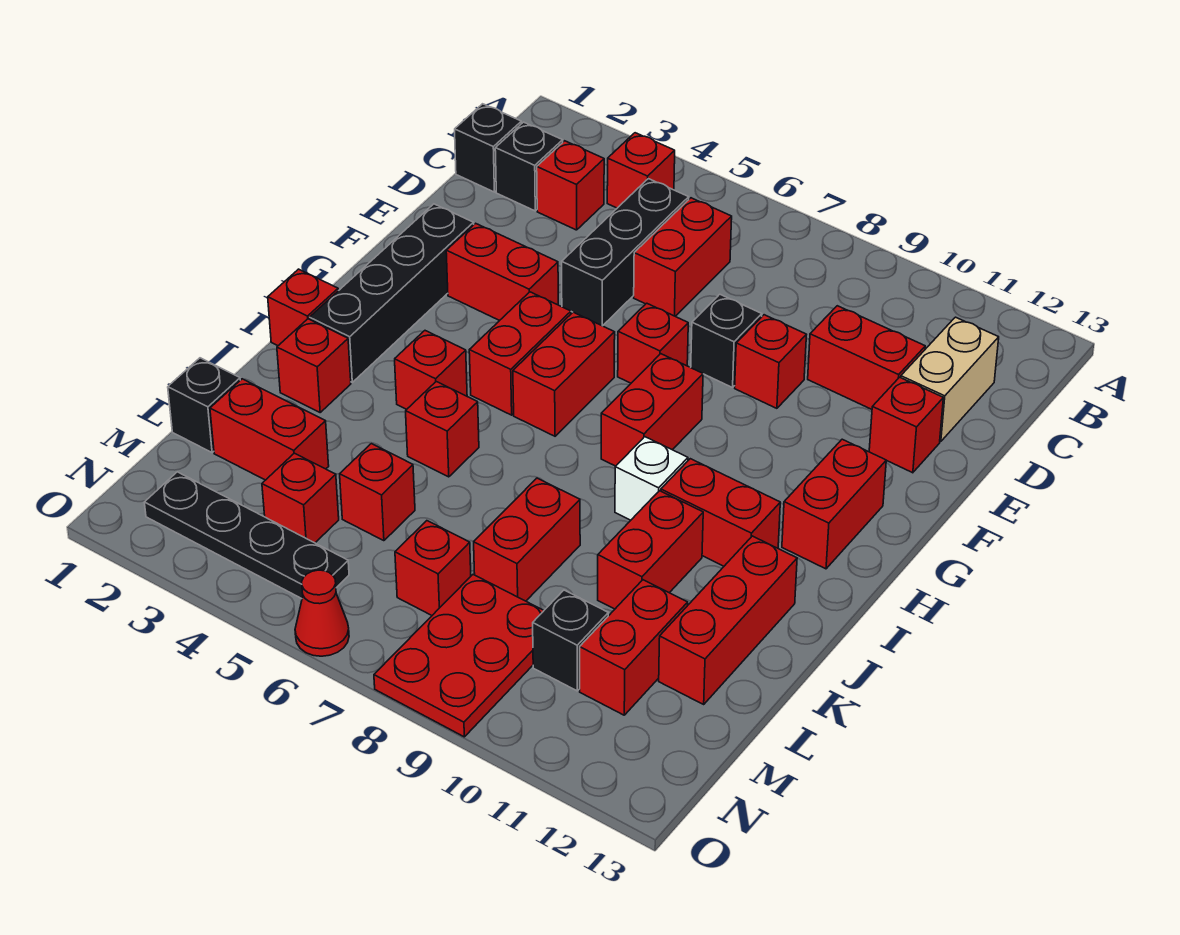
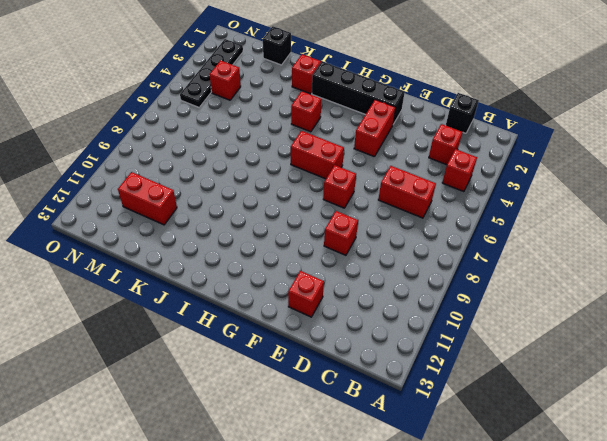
none -> black brick C2 level 1
none -> black brick C5:E5 level 1
none -> tan brick C12:D12 level 1
none -> red brick D10:D11 level 1

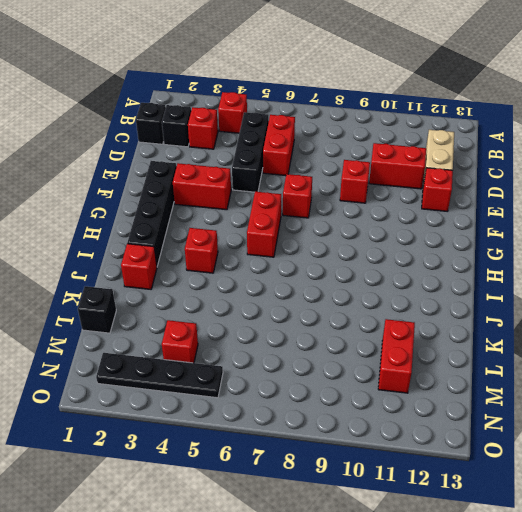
none -> black brick E8 level 1
none -> red brick G5:H5 level 1
none -> red brick G8:H8 level 1
none -> red brick G12:H12 level 1

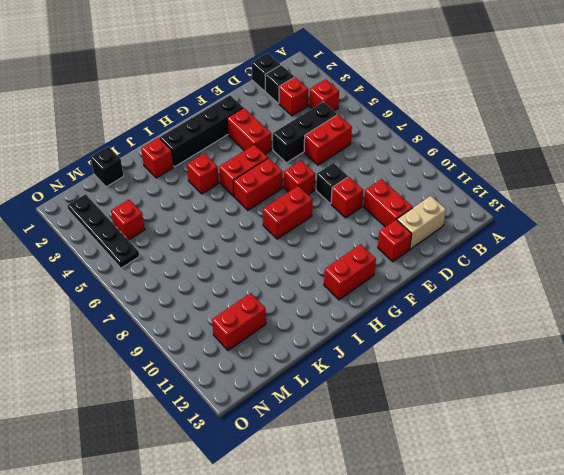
none -> red brick I1 level 1
none -> white brick I9 level 1
none -> red brick I10:I11 level 1
none -> red brick J5 level 1

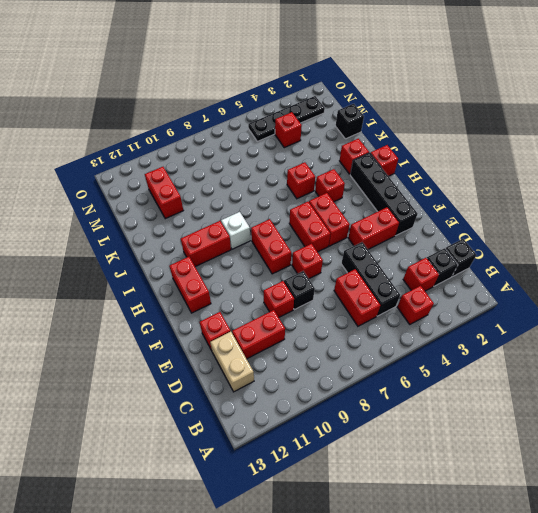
none -> red brick J10:K10 level 1
none -> red brick J12:L12 level 1
none -> red brick K8:L8 level 1
none -> red brick L2:L3 level 1

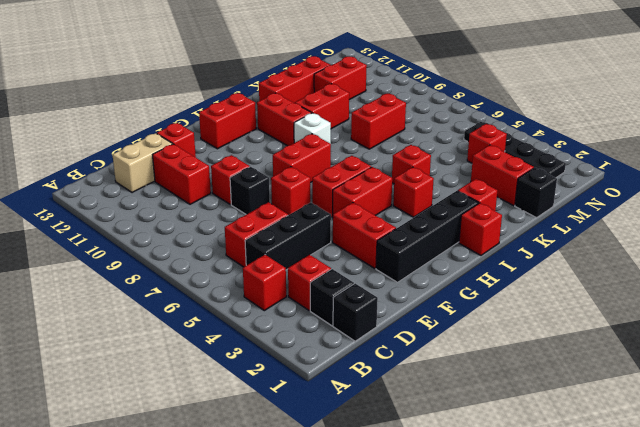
none -> red brick L5 level 1
none -> red brick M7 level 1
none -> red plate M8:O9 level 1
none -> black brick M10 level 1

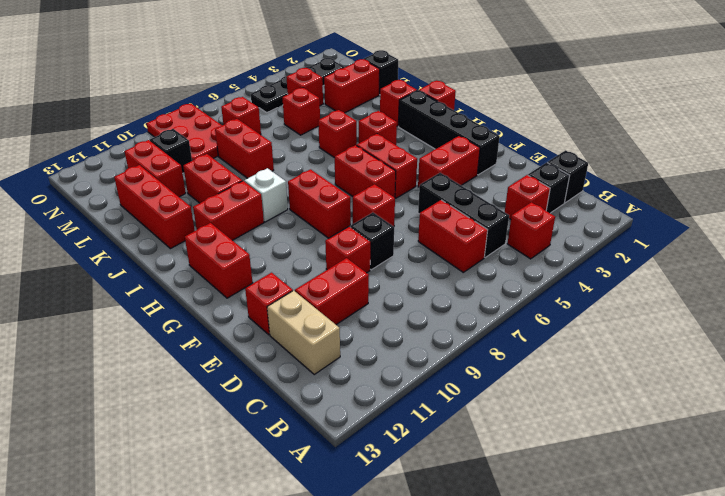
none -> red cone O6 level 1

